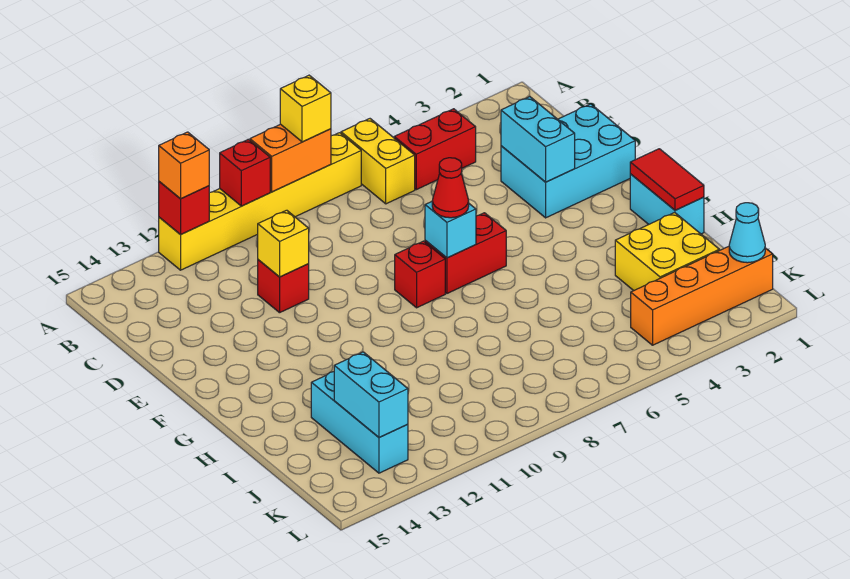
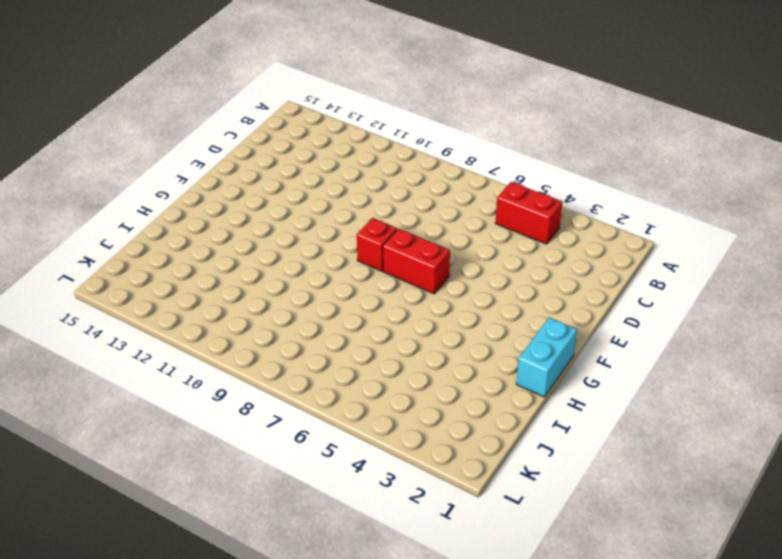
none -> yellow brick A6:B6 level 1
none -> yellow brick A7:A12 level 1
none -> cyan brick D1:E3 level 1

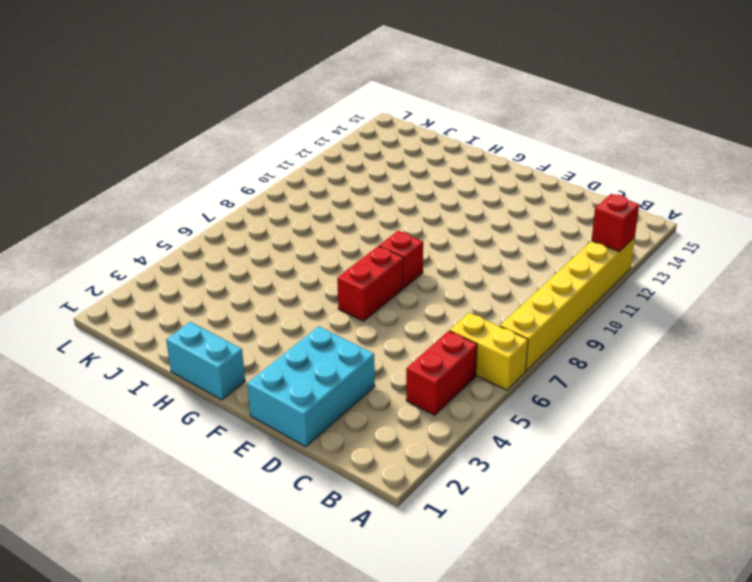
none -> red brick D11 level 1
none -> yellow brick I2:J3 level 1
none -> cyan brick I13:K13 level 1

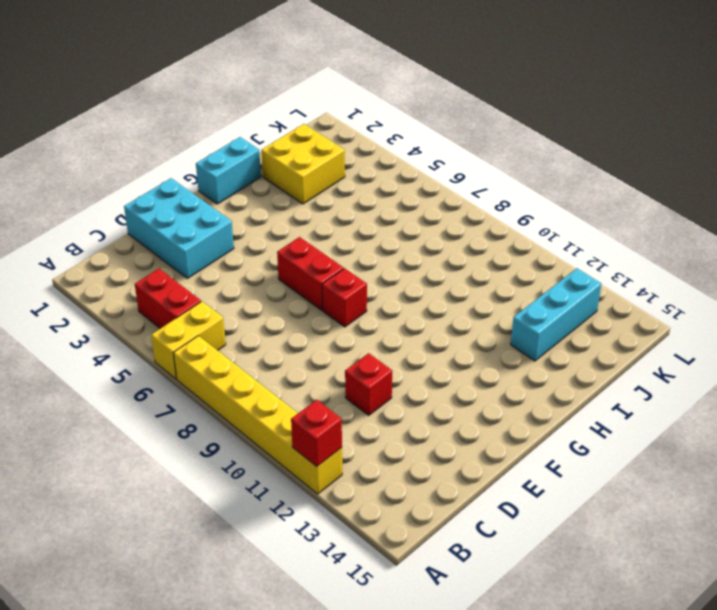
none -> orange brick K1:K4 level 1
none -> orange brick A8:A9 level 2
none -> red brick A10 level 2

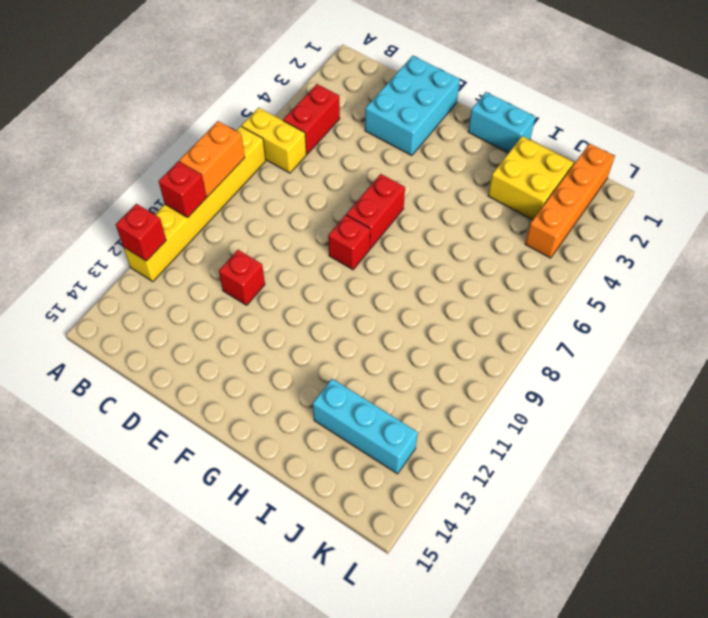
none -> cyan brick D3:E3 level 2
none -> yellow brick D11 level 2
none -> cyan brick F7 level 2

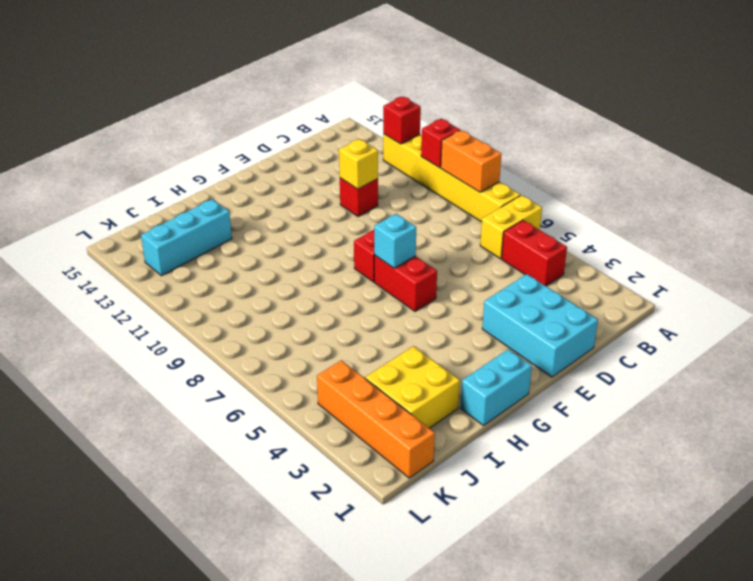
none -> cyan brick D3:E3 level 2
none -> red tile G1:H1 level 2
none -> cyan brick J13:K13 level 2

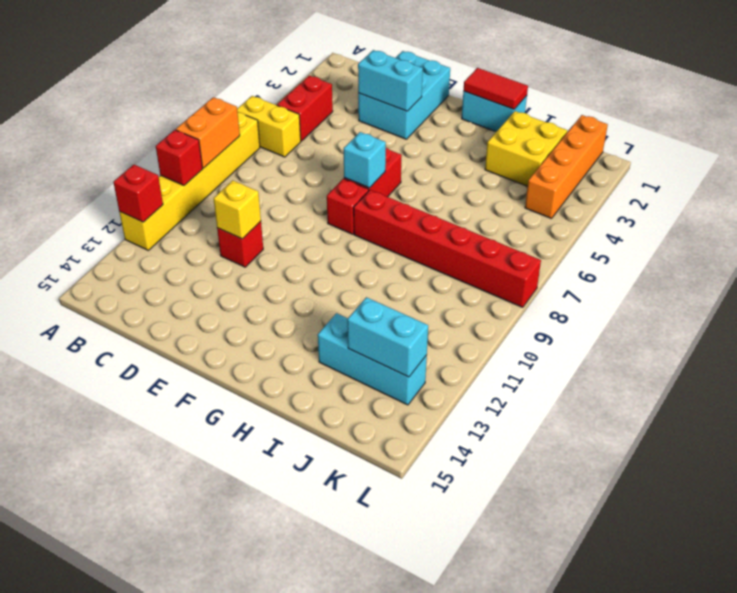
red brick G8:L8 level 1 -> none
none -> cyan cone K1 level 2
none -> yellow brick A8 level 3
none -> orange brick A12 level 3

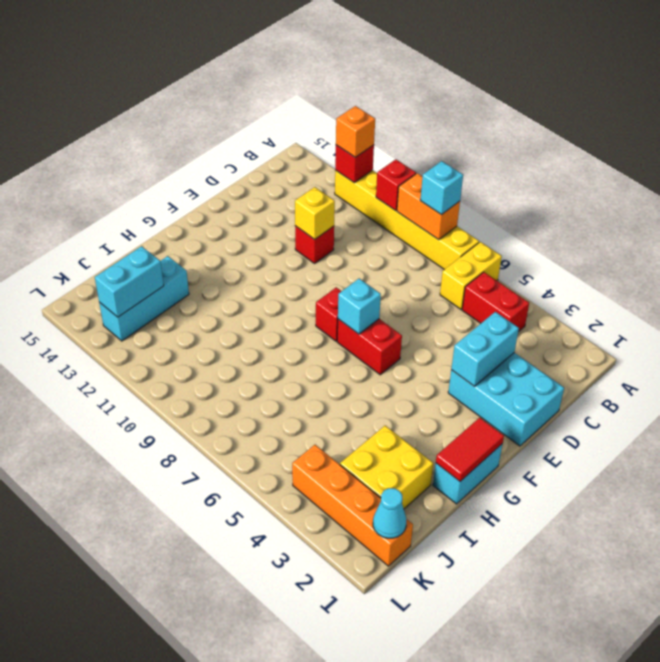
cyan brick A8 level 3 -> yellow brick A8 level 3
none -> red cone F7 level 3

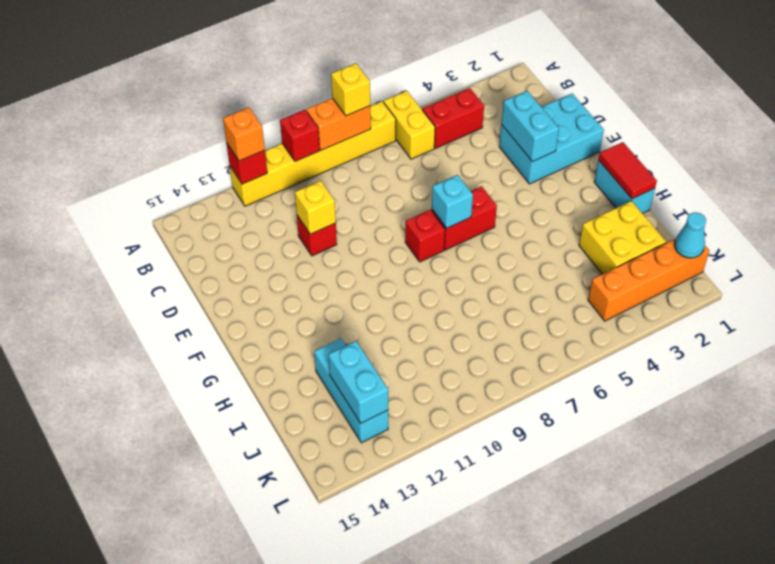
none -> red cone F7 level 3

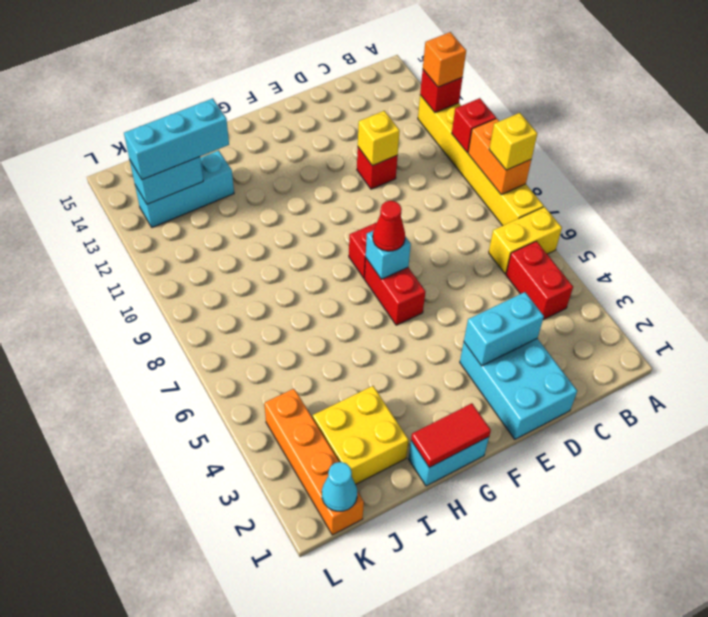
cyan brick I13:K13 level 3 -> none

